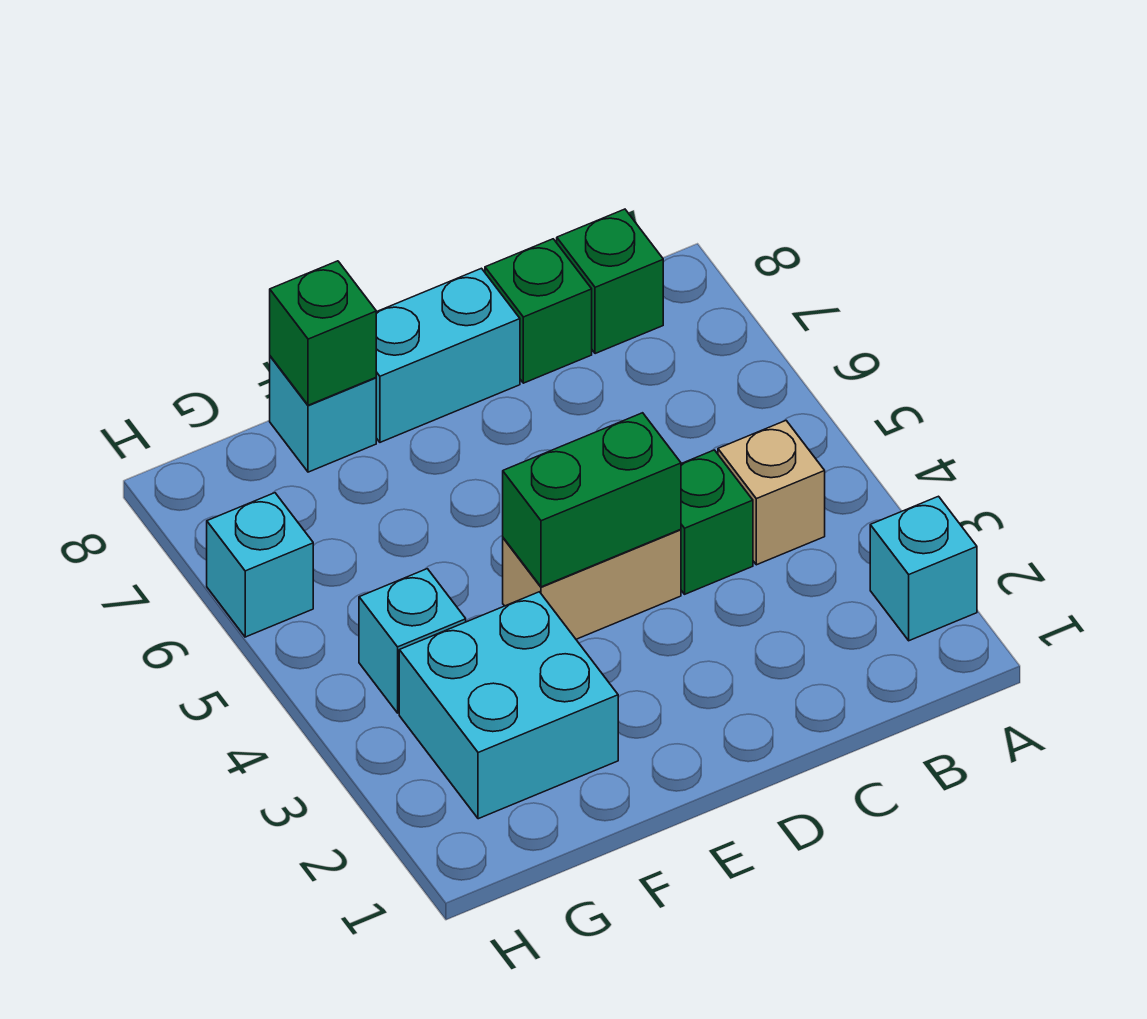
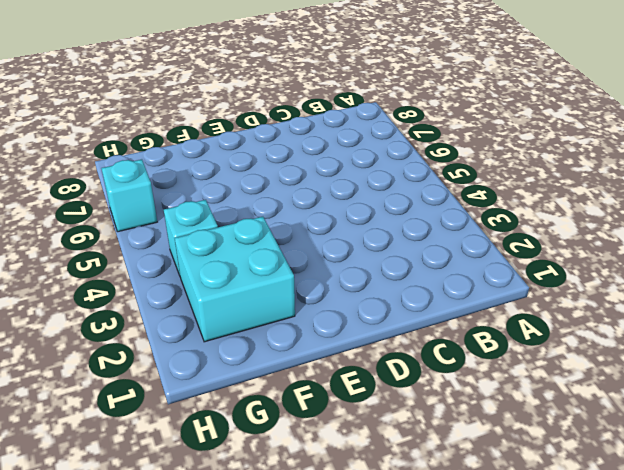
none -> cyan brick A2 level 1
none -> tan brick B4 level 1
none -> green brick B8 level 1

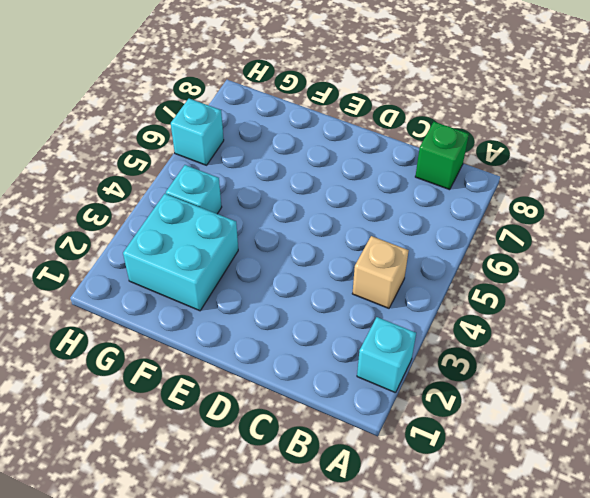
none -> green brick C4 level 1
none -> green brick C8 level 1
none -> tan brick D4:E4 level 1

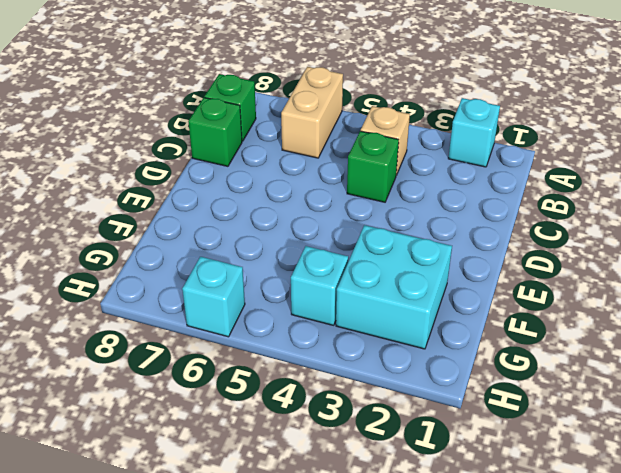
tan brick A6:B6 level 1 -> tan brick D4:E4 level 1
none -> cyan brick D8:E8 level 1
none -> cyan brick F8 level 1
none -> green brick D4:E4 level 2

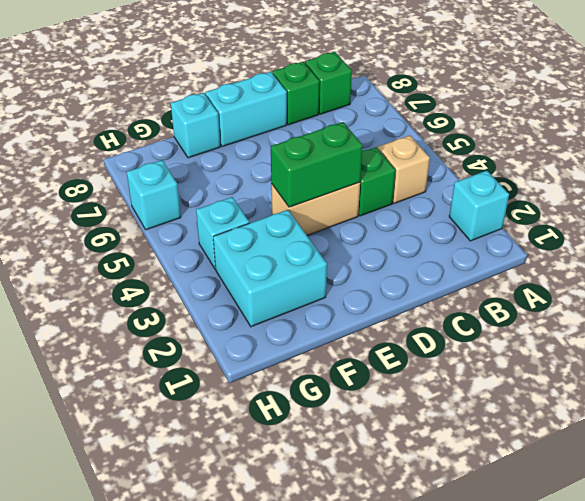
none -> green brick F8 level 2

